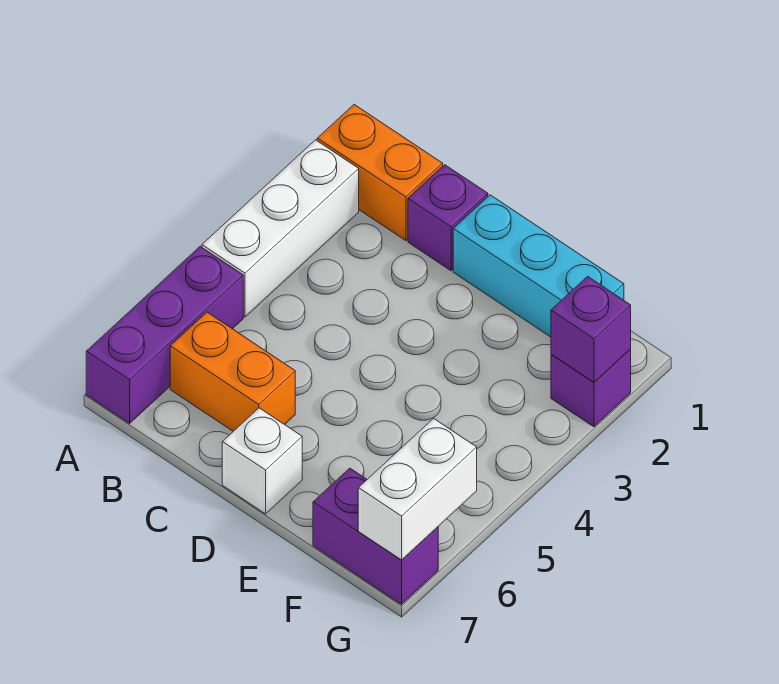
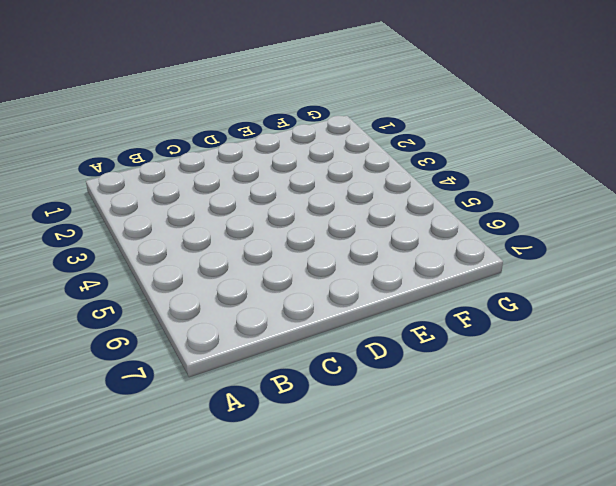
none -> orange brick A1:B1 level 1
none -> white brick A2:A4 level 1

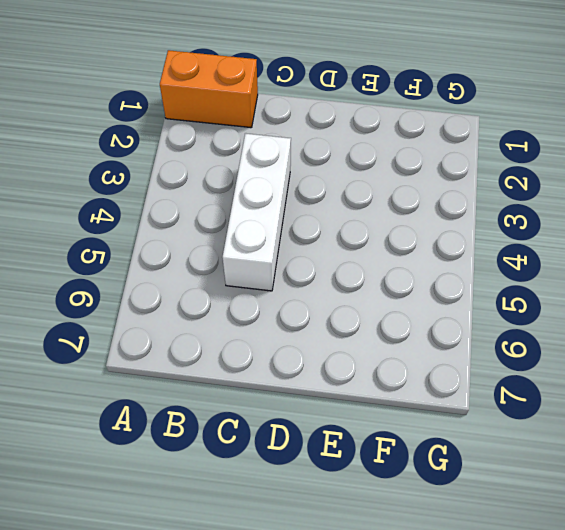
white brick C3:C5 level 1 -> white brick A2:A4 level 1
none -> purple brick A5:A7 level 1
none -> orange brick B6:C6 level 1

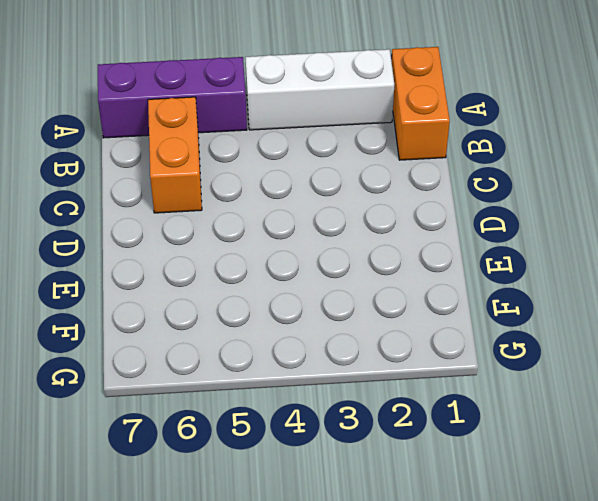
none -> purple brick C1 level 1
none -> cyan brick D1:F1 level 1

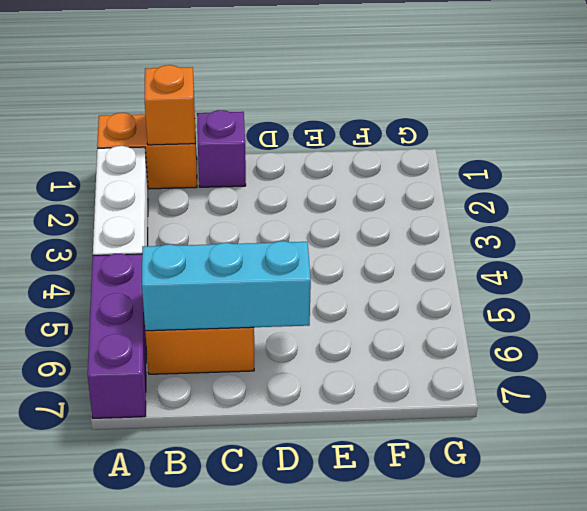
orange brick B1 level 2 -> none
cyan brick B6:D6 level 2 -> cyan brick D1:F1 level 1
none -> white brick D7 level 1
none -> purple brick F7:G7 level 1

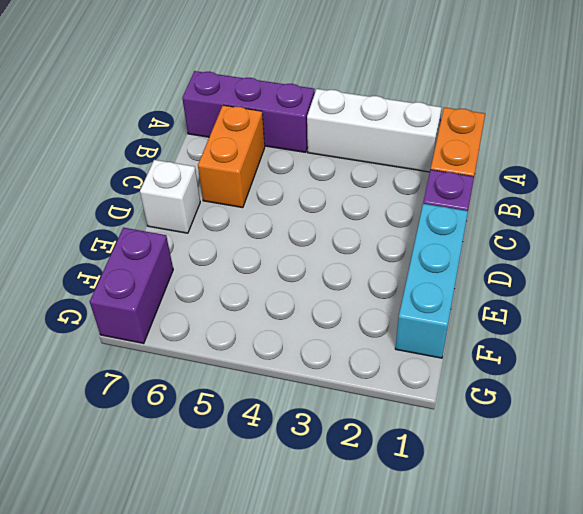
none -> purple brick G2 level 1
none -> purple brick G2 level 2

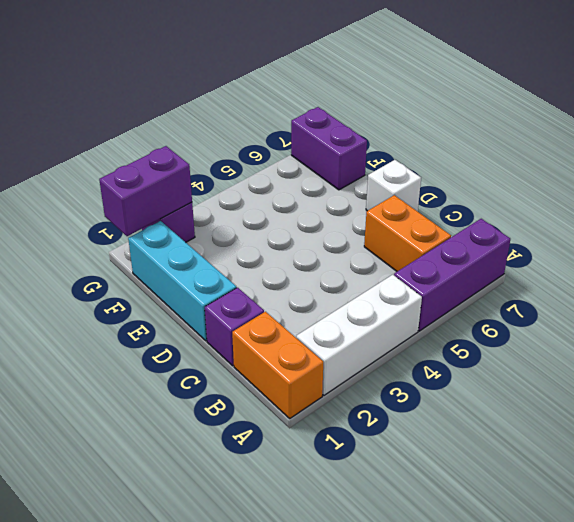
purple brick G1:G2 level 2 -> purple brick G2 level 2
none -> white brick G6:G7 level 2

